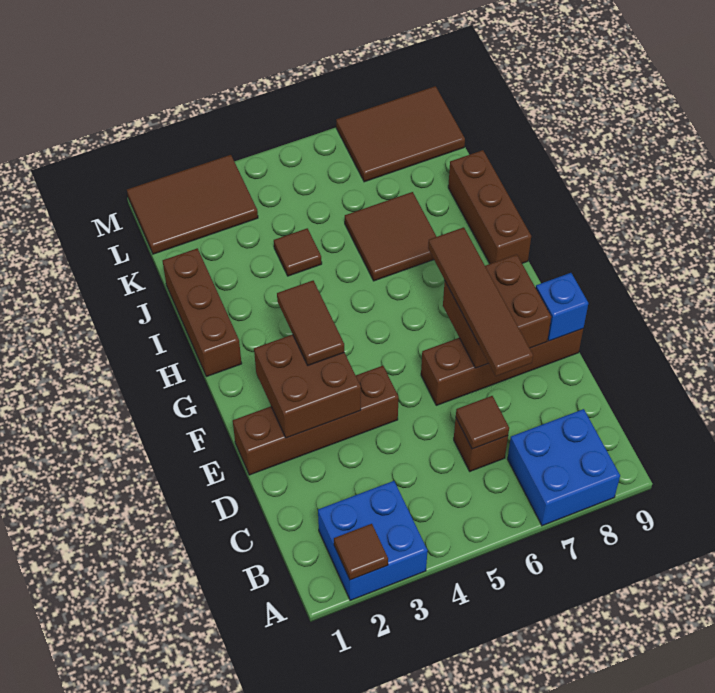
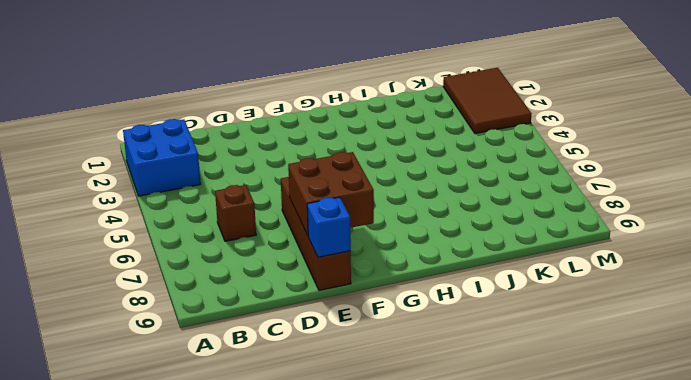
none -> blue brick A7:B8 level 1
none -> brown brick E1:E4 level 1
none -> brown brick H1:J1 level 1

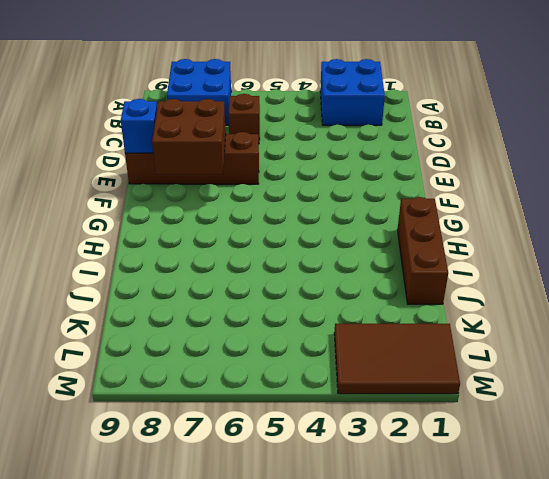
none -> brown brick E1:E4 level 1
none -> brown brick H9:J9 level 1
none -> brown tile I6:J7 level 1

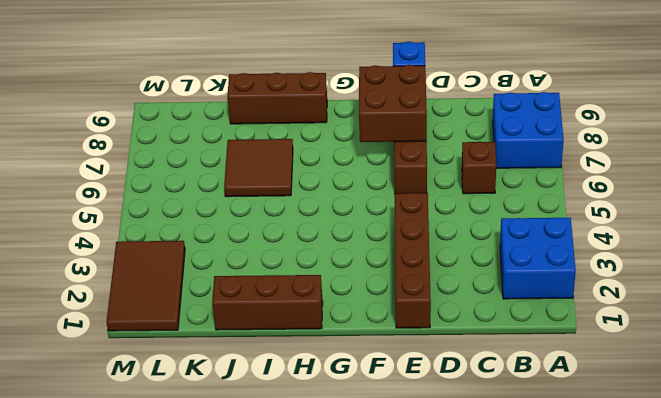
none -> brown tile J4 level 1
none -> brown tile L7:M9 level 1
none -> brown tile A2 level 2

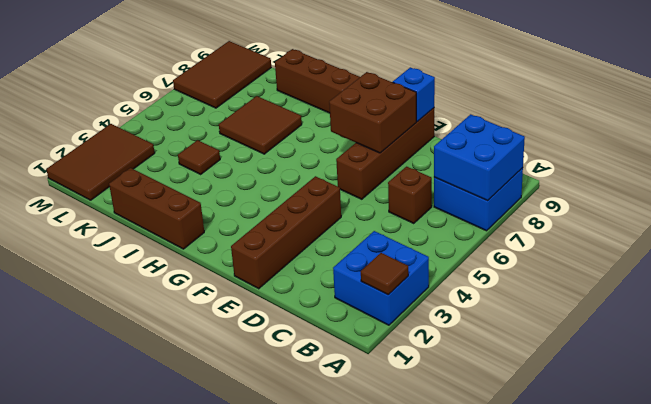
blue brick A7:B8 level 2 -> none
none -> brown tile C6 level 2
none -> brown brick E2:F3 level 2
none -> brown tile D7:G7 level 3

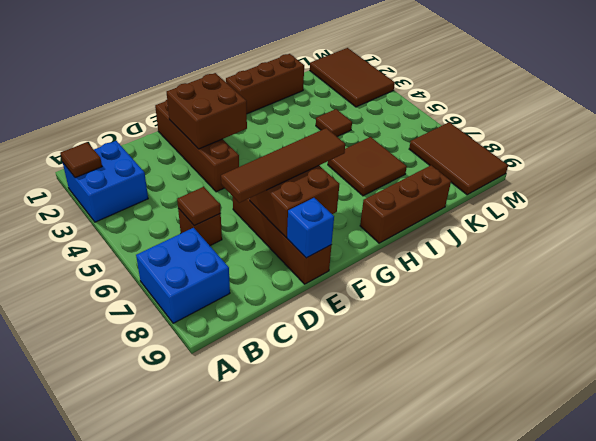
none -> brown tile F3:G3 level 3

